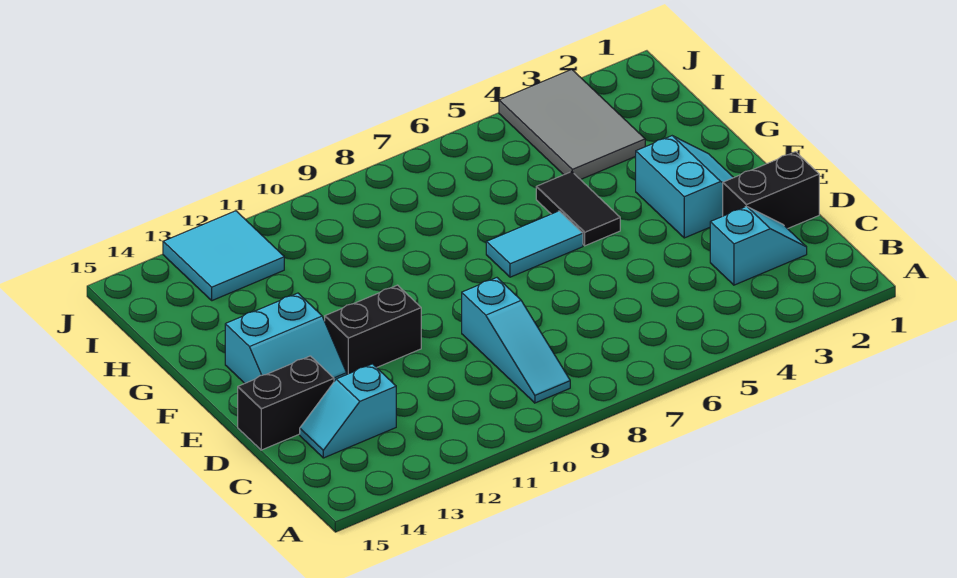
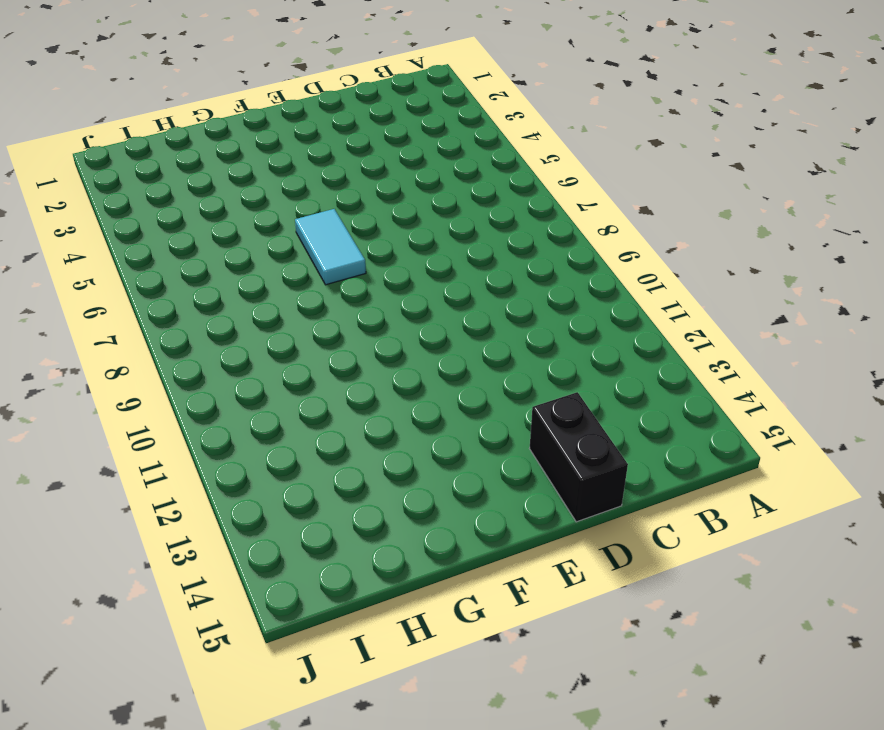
none -> cyan slope B9:D9 level 1 top D
none -> cyan slope C2:C3 level 1 top 3
none -> cyan slope C13:C14 level 1 top 13

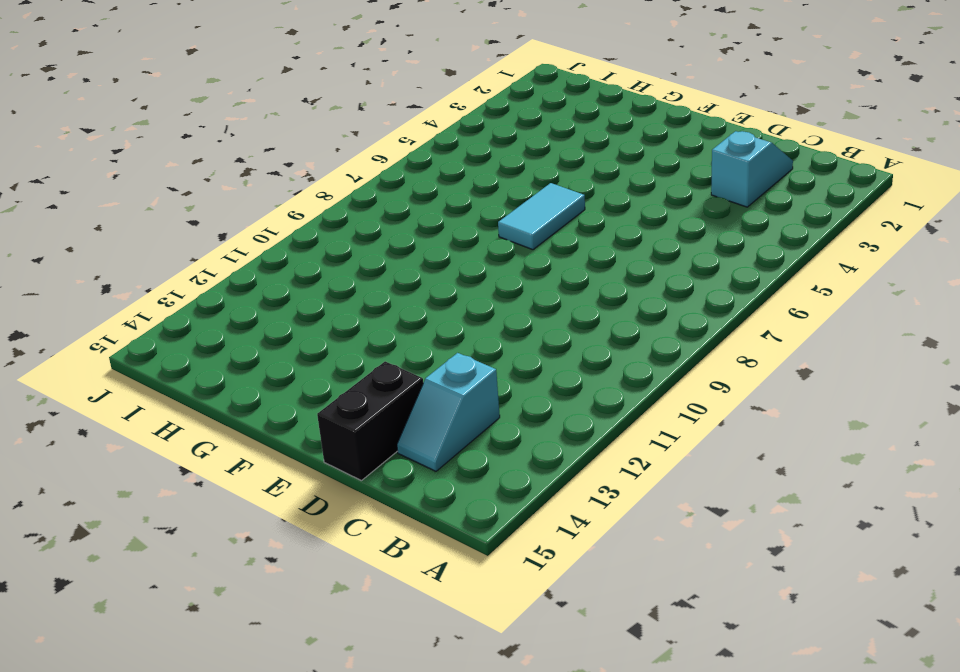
none -> cyan slope B9:D9 level 1 top D
none -> black brick D1:D2 level 1
none -> cyan slope E2:F3 level 1 top 3

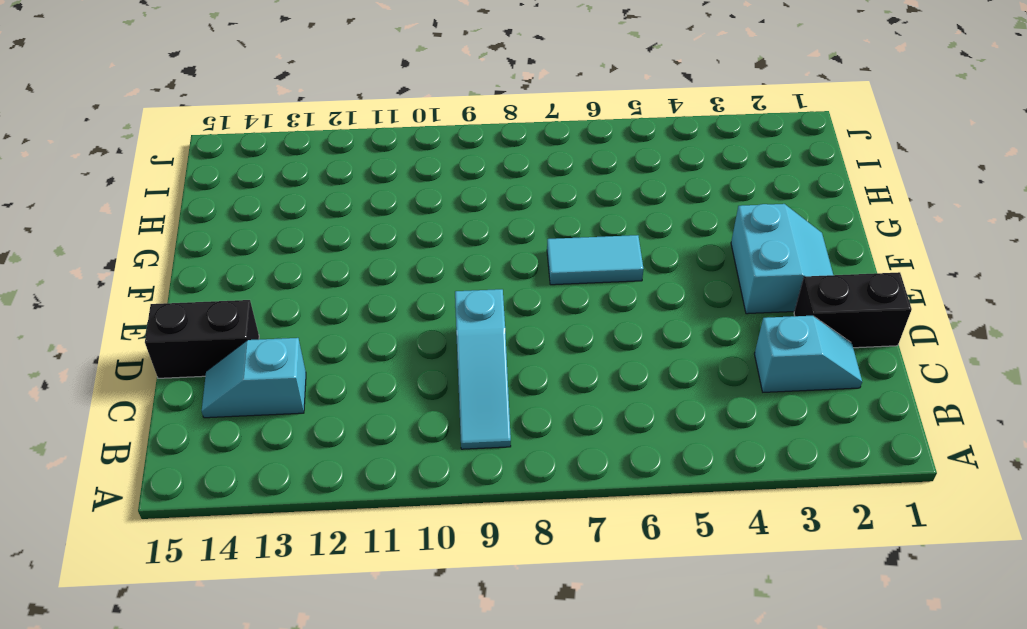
none -> black brick E11:E12 level 1
none -> cyan slope E13:F14 level 1 top F
none -> black tile F5:G5 level 1

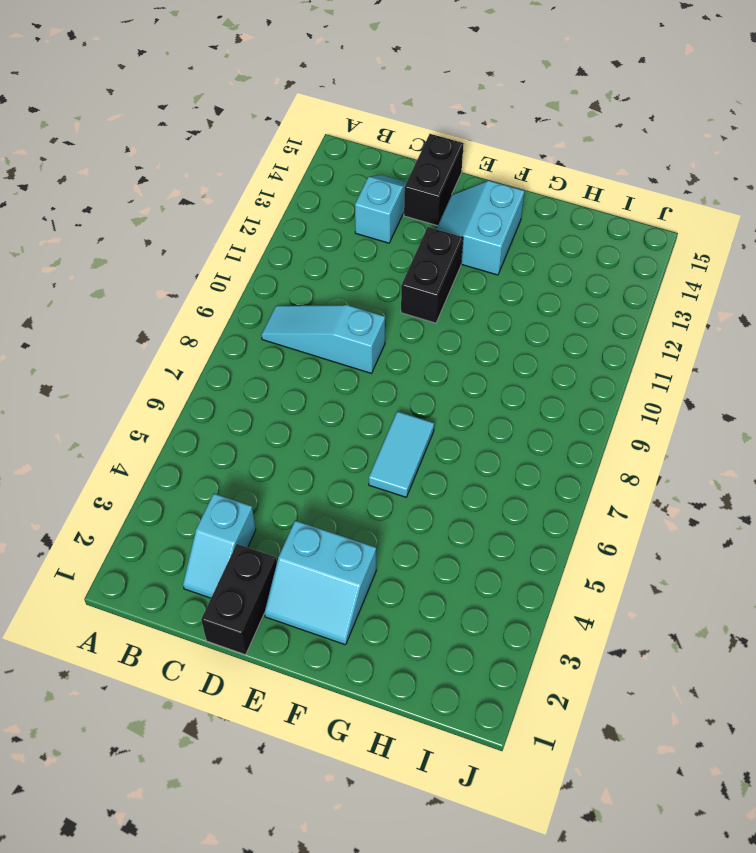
none -> black tile F5:G5 level 1
none -> grey tile H3:J4 level 1
none -> cyan tile I12:J13 level 1

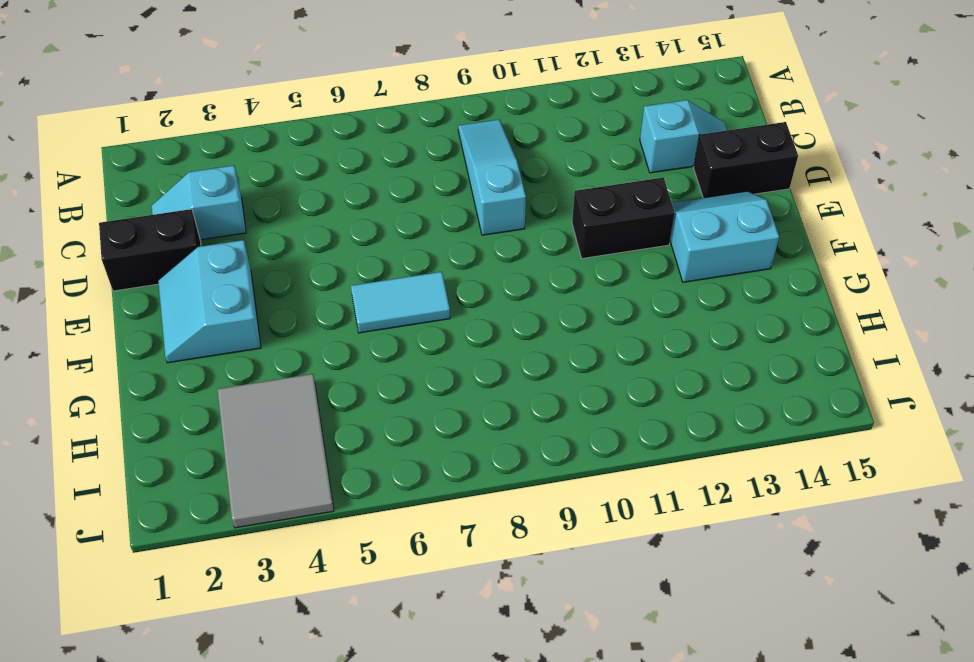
none -> black tile F5:G5 level 1
none -> cyan tile I12:J13 level 1

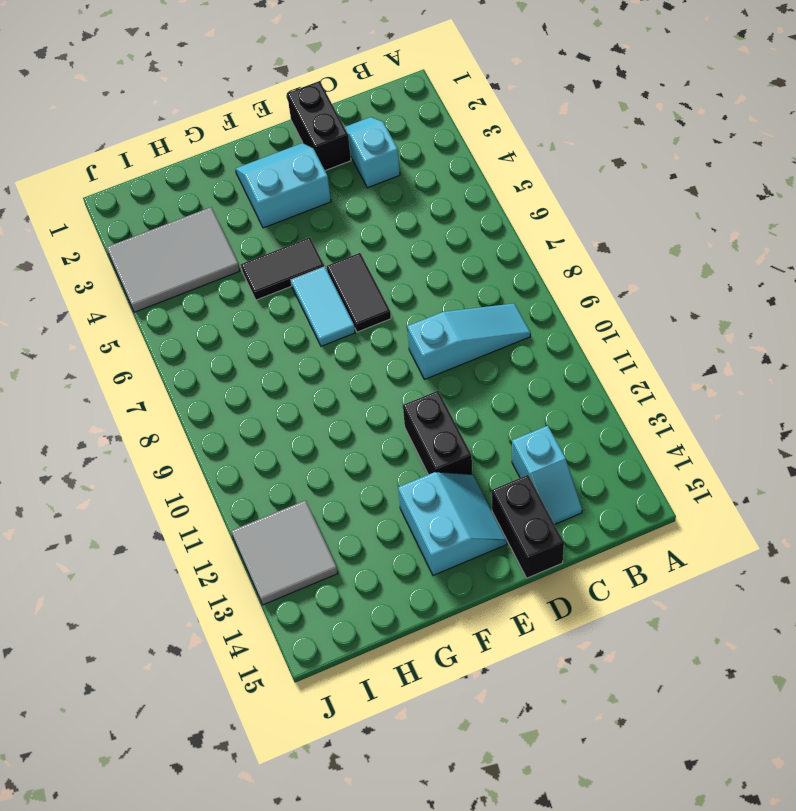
black tile E6:E7 level 1 -> none
grey tile I12:J13 level 1 -> cyan tile I12:J13 level 1

